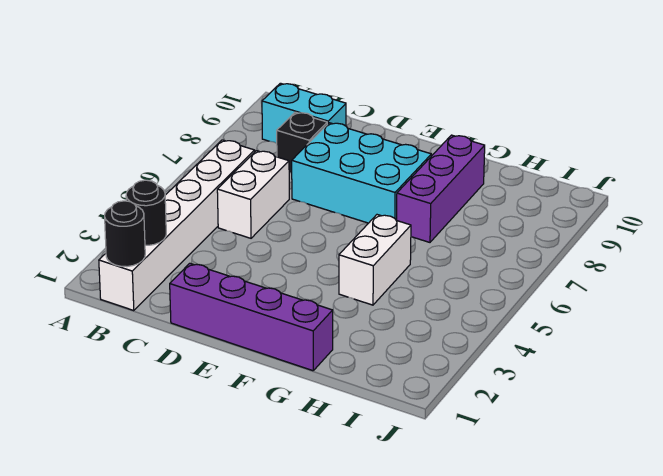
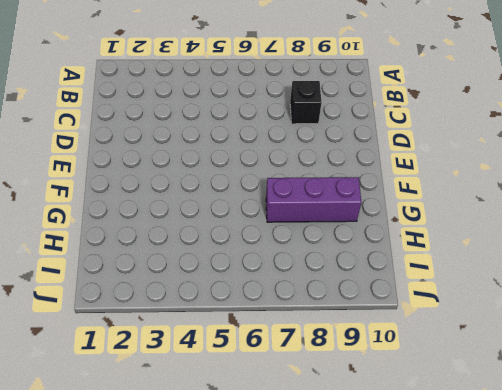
none -> white brick B1:B6 level 1
none -> cyan brick B9:C9 level 1

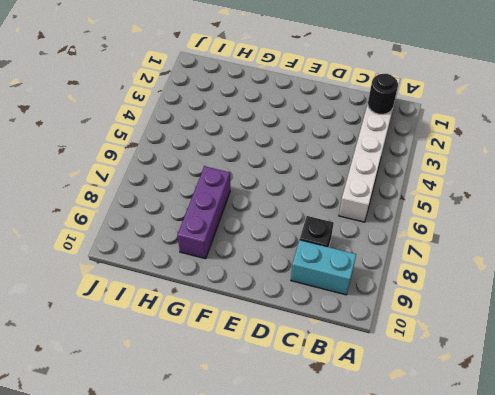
none -> white brick C5:C6 level 1
none -> purple brick D1:G1 level 1

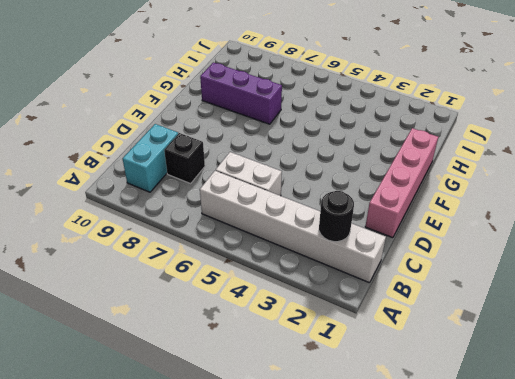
pink brick D1:G1 level 1 -> purple brick D1:G1 level 1
none -> cyan brick D7:F8 level 1
none -> white brick G4:G5 level 1

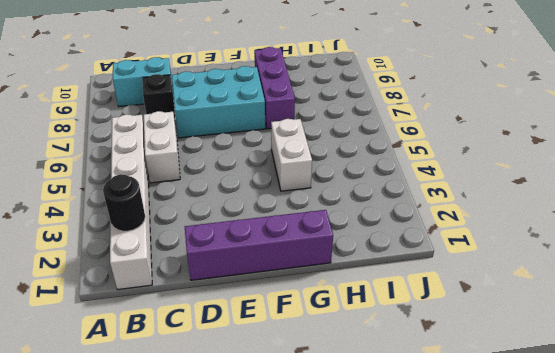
none -> black round brick B1 level 2

